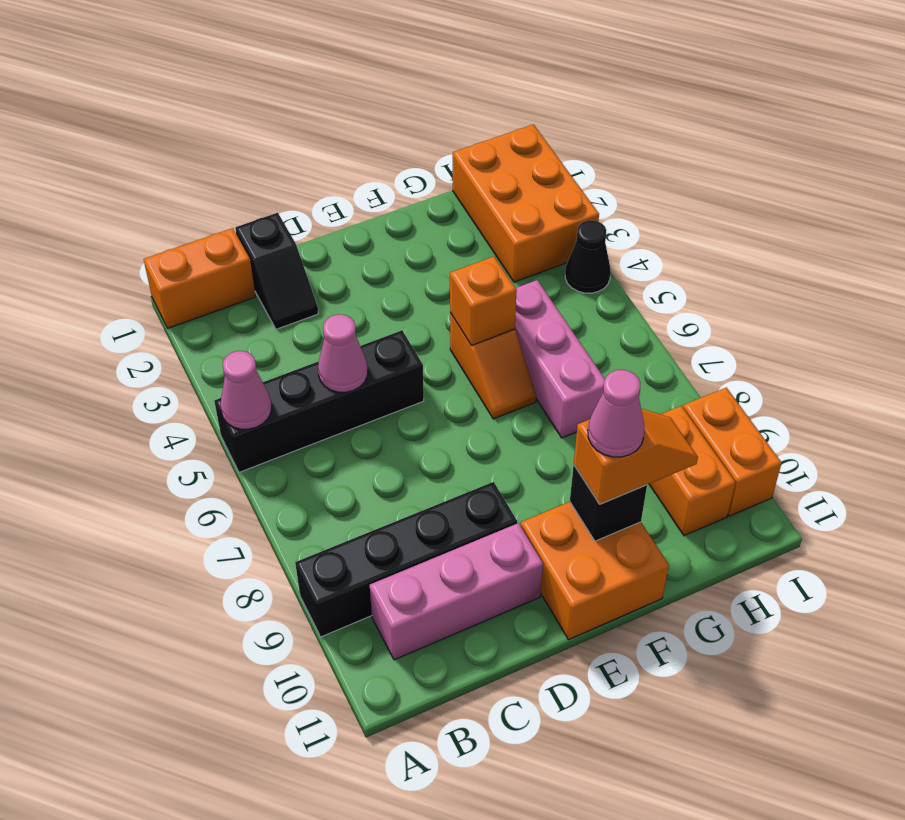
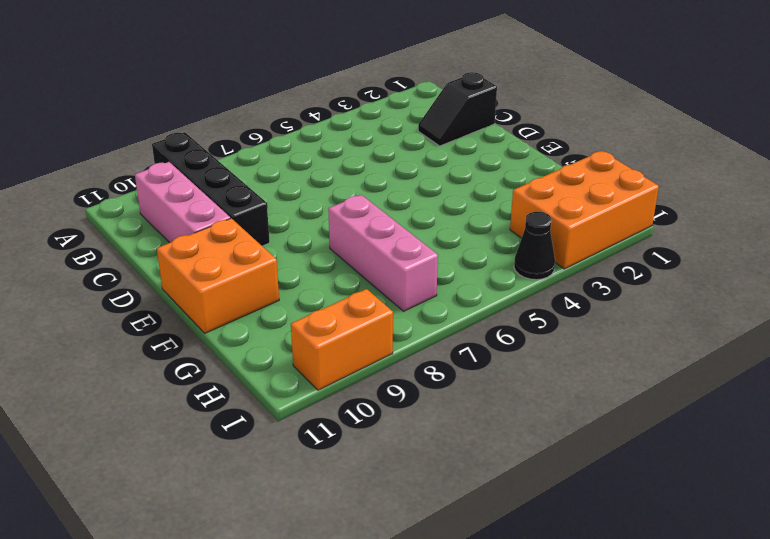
pink brick F7:H7 level 1 -> pink brick G5:G7 level 1
none -> orange brick A1:B1 level 1
none -> black brick A5:D5 level 1
none -> orange slope F5:F6 level 1 top 5

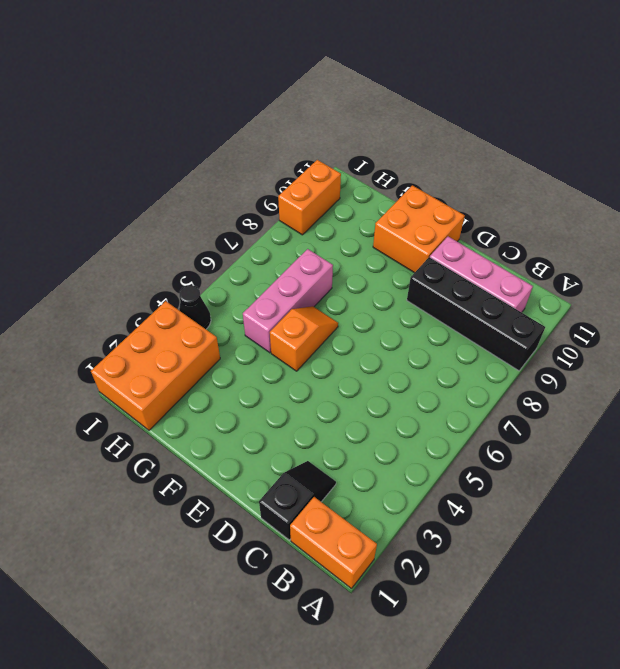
none -> black brick A5:D5 level 1
none -> orange brick H9:H10 level 1
none -> pink cone A5 level 2

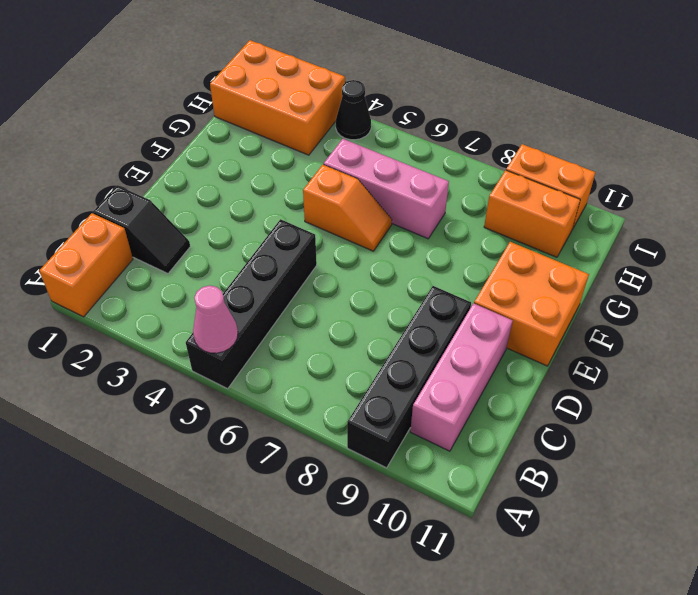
none -> pink cone C5 level 2
none -> orange brick F5 level 2
none -> black brick F10 level 2

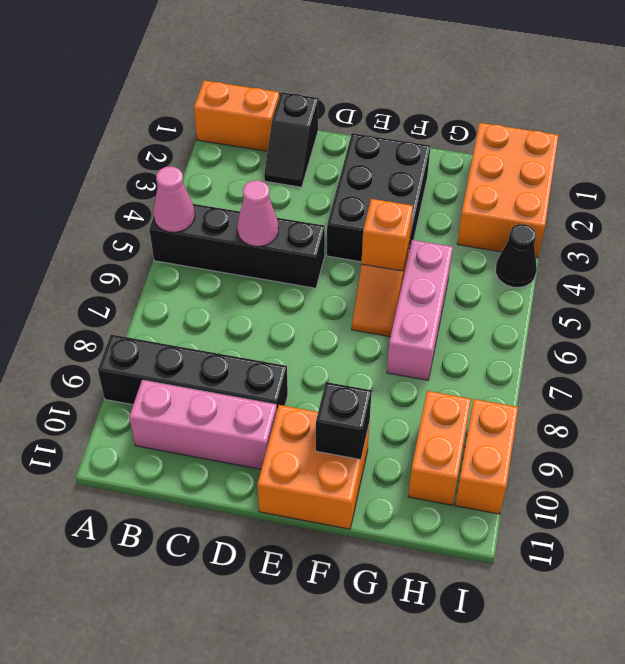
black brick E2:F4 level 1 -> none
none -> orange slope F10:G10 level 3 top F
none -> pink cone F10 level 4

